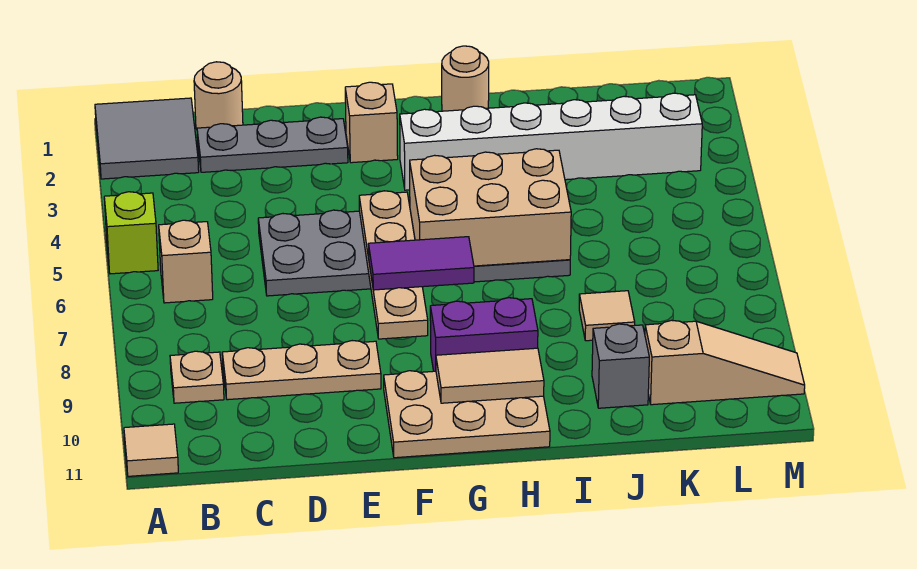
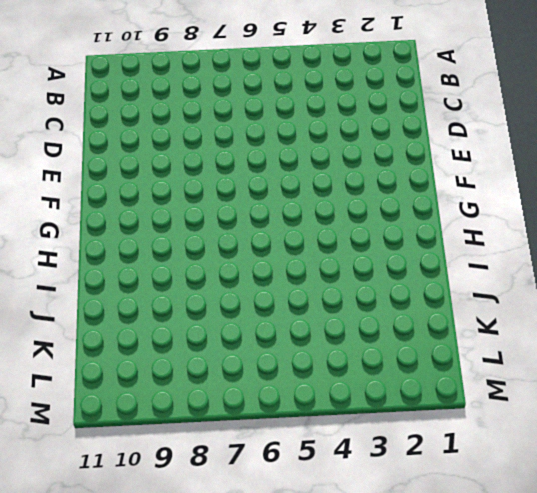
none -> grey tile A1:B2 level 1
none -> lime brick A5 level 1
none -> tan tile A11 level 1

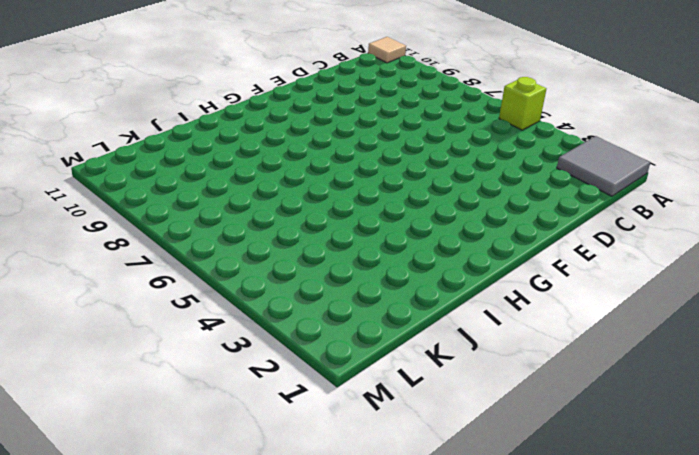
none -> tan brick B6 level 1
none -> tan plate B9 level 1
none -> tan round brick C1 level 1

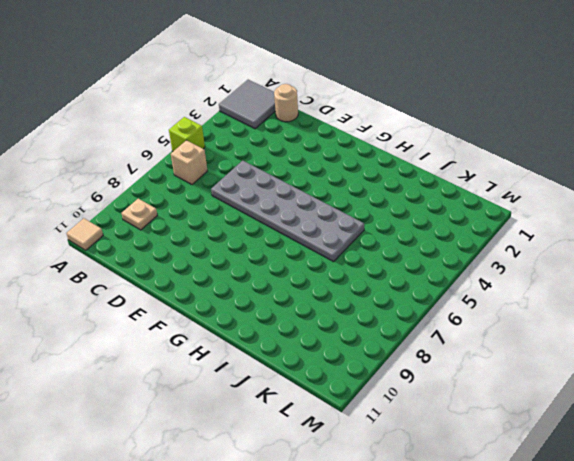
none -> grey plate C2:E2 level 1
none -> tan plate C9:E9 level 1
none -> tan brick F2 level 1

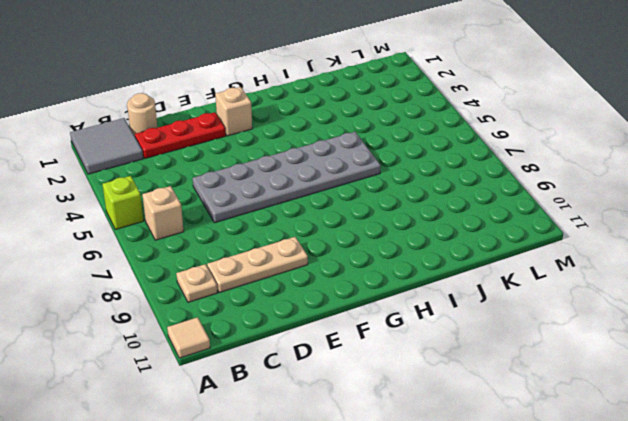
red plate C2:E2 level 1 -> grey plate C2:E2 level 1
none -> tan plate F10:H11 level 1
none -> white brick G3:L3 level 1
none -> purple brick G9:H9 level 1

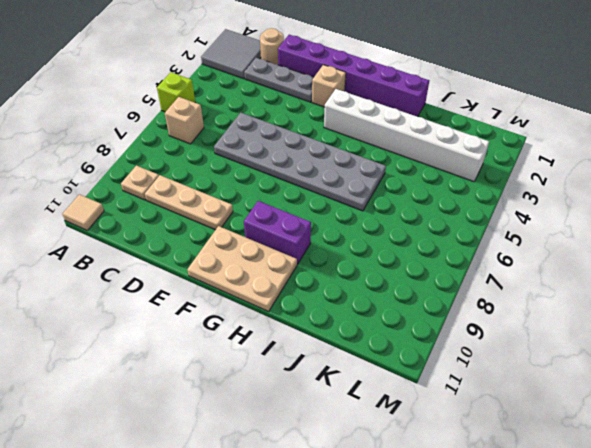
purple brick D1:I1 level 1 -> tan round brick H1 level 1
none -> tan tile J8 level 1
none -> grey brick J10 level 1
none -> tan slope K10:M10 level 1 top K

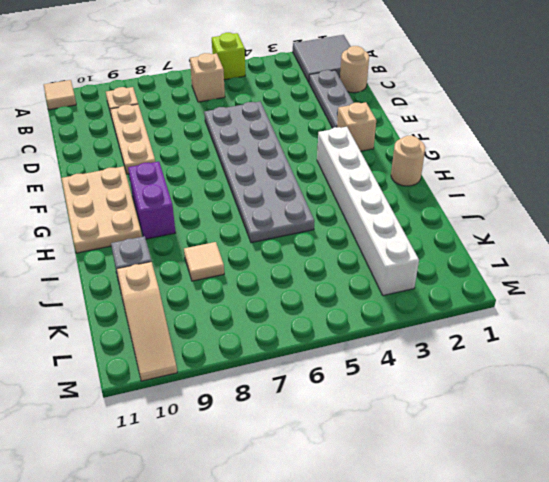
none -> tan plate F5:F8 level 2
none -> tan brick G5:I6 level 2
none -> tan tile G10:H10 level 2

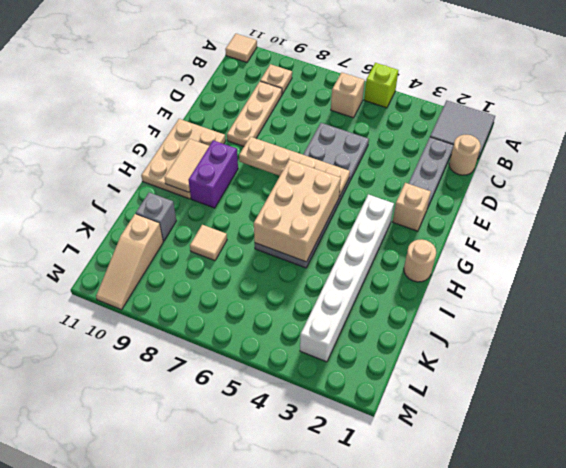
none -> purple tile F7:G7 level 3

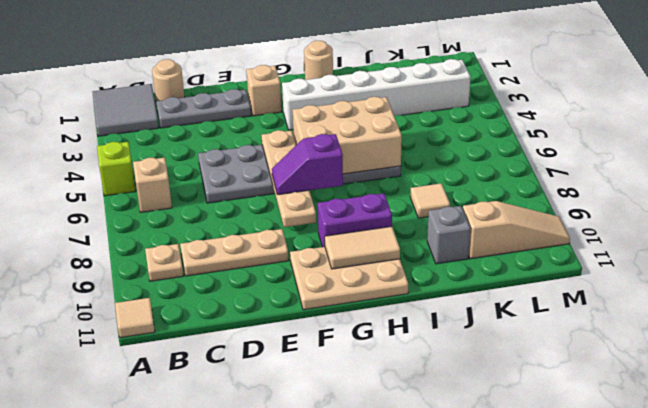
purple slope F7:G7 level 3 top G -> purple tile F7:G7 level 3

